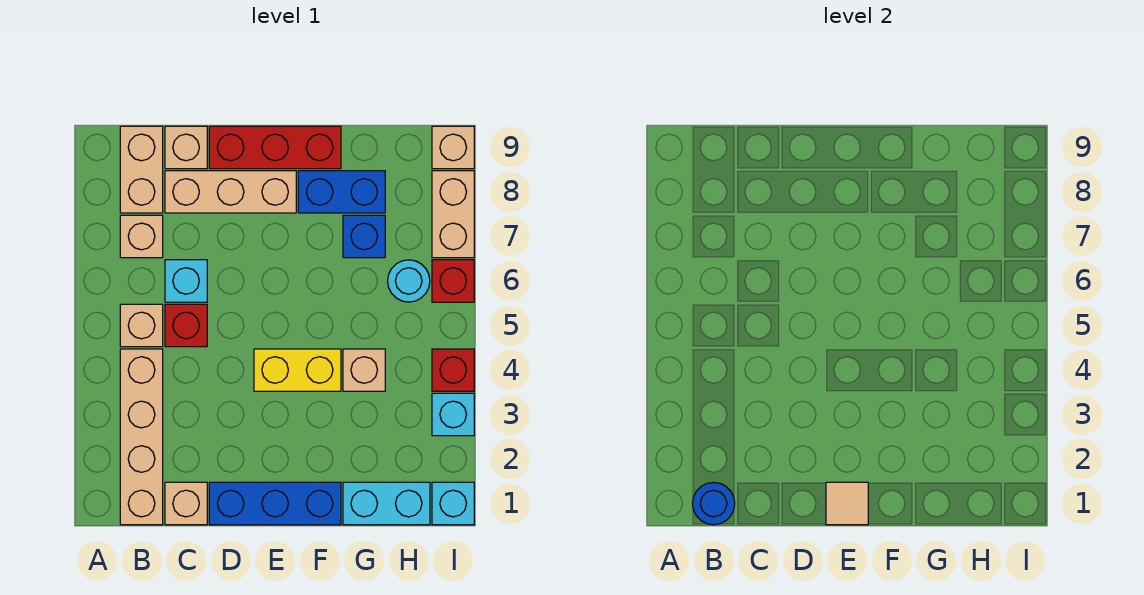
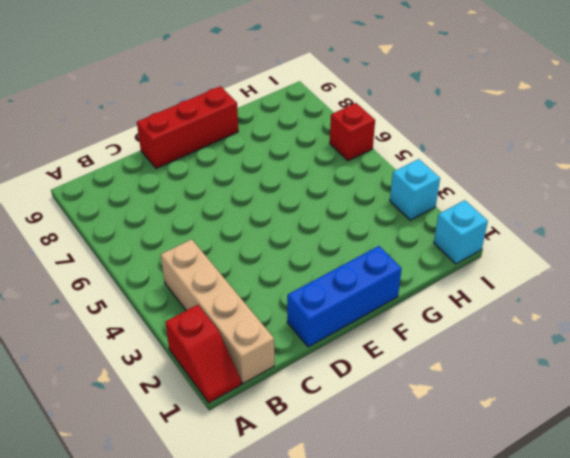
red slope A1:A2 level 1 top 2 -> none
none -> tan brick B5 level 1
none -> tan brick B7 level 1
none -> tan brick B8:B9 level 1

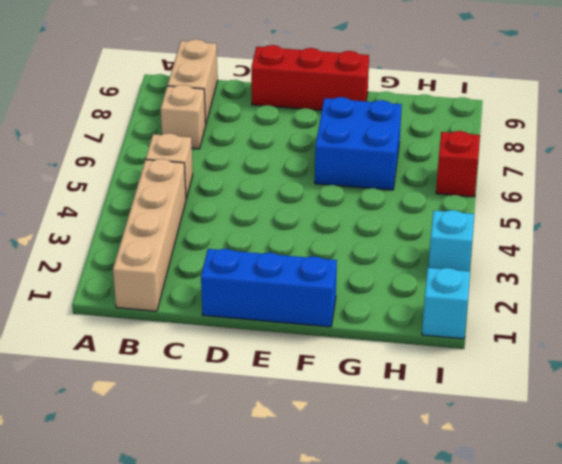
blue brick F6:G7 level 1 -> blue brick G7 level 1
none -> tan brick C1 level 1
none -> red brick C5 level 1
none -> cyan brick C6 level 1

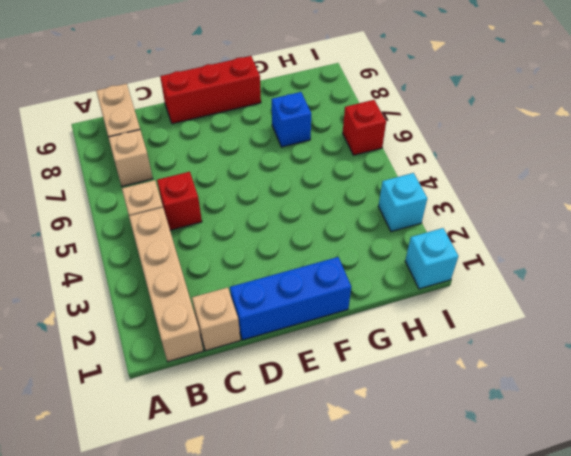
none -> cyan brick C6 level 1
none -> tan brick C8:E8 level 1
none -> tan brick C9 level 1

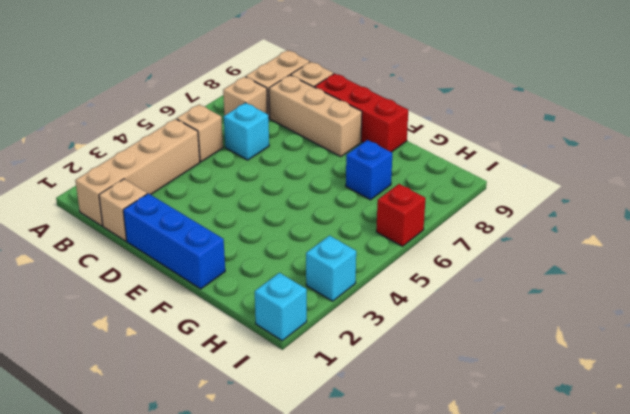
none -> red brick C5 level 1
none -> yellow brick E4:F4 level 1
none -> blue brick F8:G8 level 1

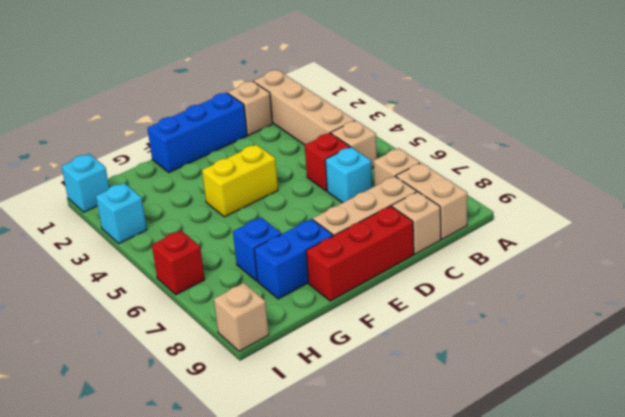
none -> cyan brick G1:H1 level 1
none -> tan brick G4 level 1
none -> cyan round brick H6 level 1

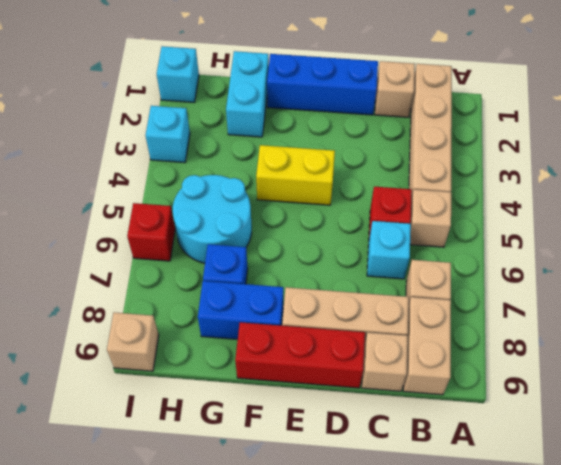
cyan brick G1:G2 level 1 -> cyan brick G1:H1 level 1
cyan round brick G5:H6 level 1 -> cyan round brick H6 level 1
none -> tan brick G4 level 1
none -> red brick I4 level 1
none -> tan brick I7:I8 level 1

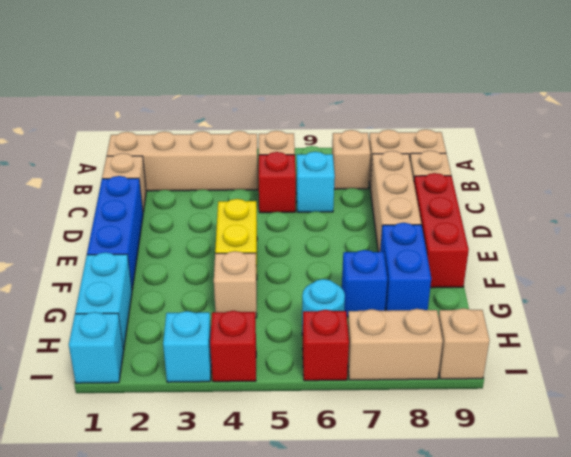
none -> blue round brick B1 level 2
none -> tan tile E1 level 2

